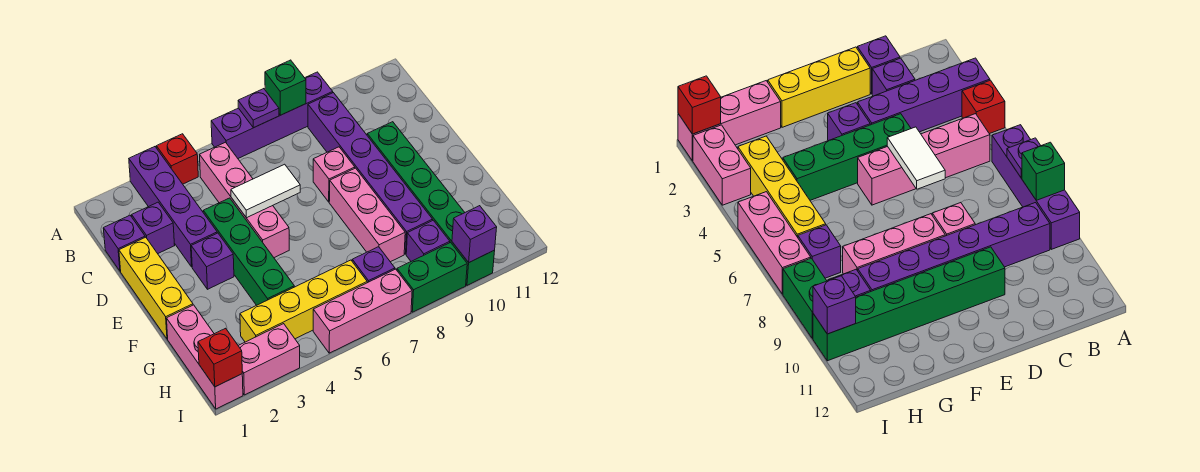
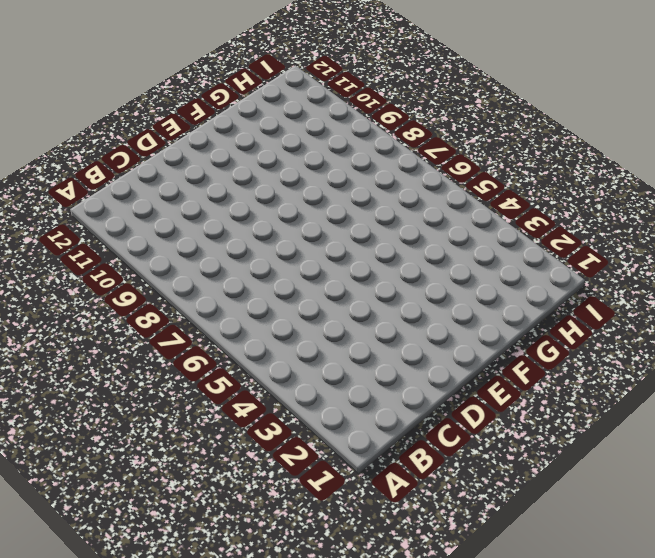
none -> purple brick A3:D3 level 1
none -> red brick A4 level 1
none -> purple brick A6:A9 level 1

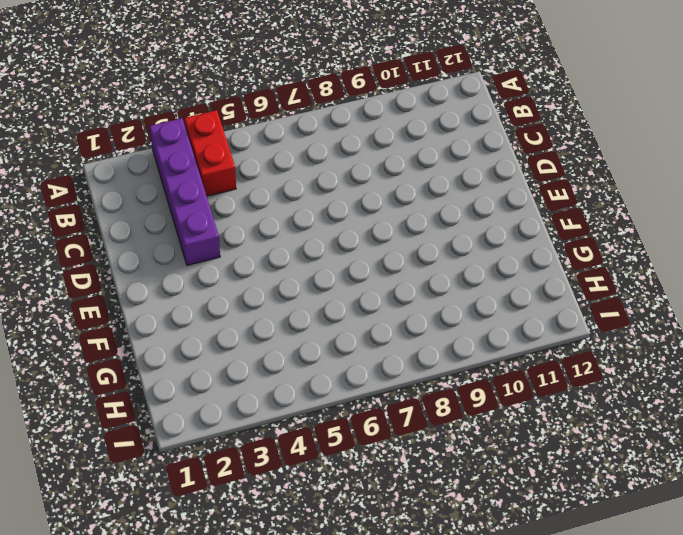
red brick A4:B4 level 1 -> red brick A4 level 1
none -> purple brick A6:A9 level 1
none -> pink brick B5:E5 level 1
none -> purple brick B9:G9 level 1

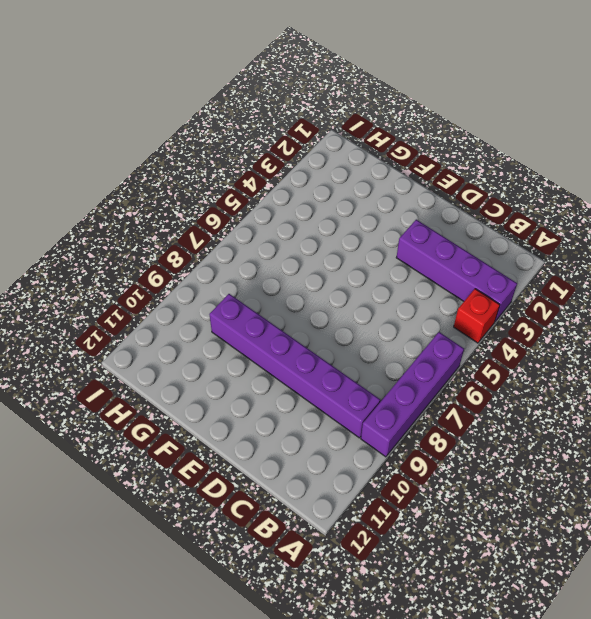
none -> pink brick B5:E5 level 1
none -> purple brick C1 level 1
none -> purple brick C2 level 1

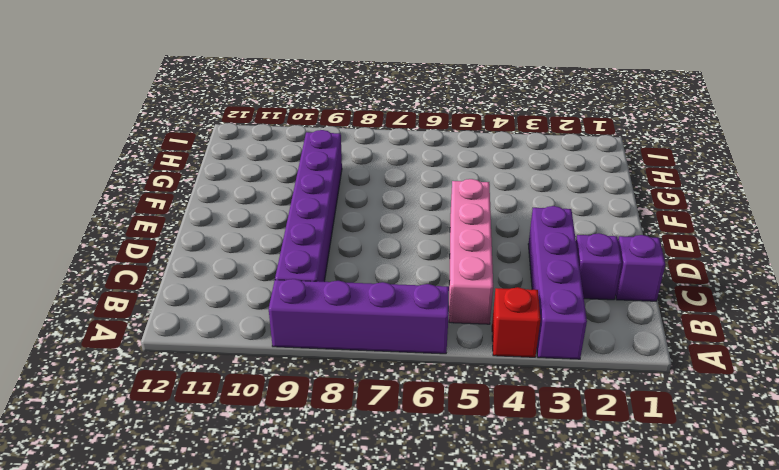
none -> yellow brick D1:F1 level 1
none -> green brick D4:G4 level 1
none -> pink brick D8 level 1

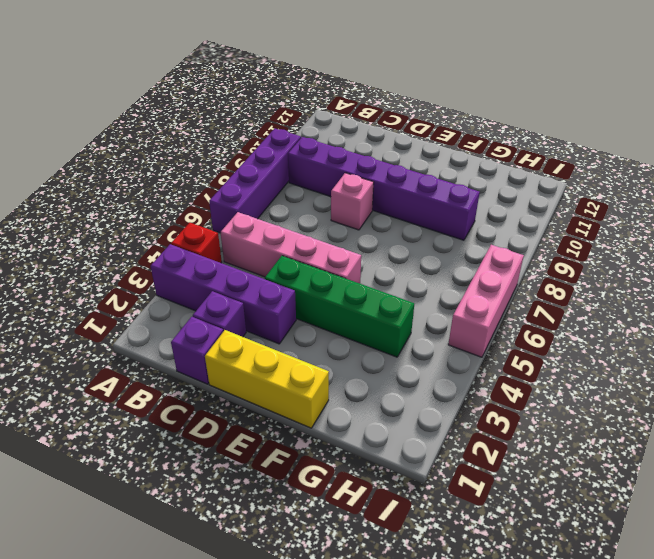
none -> green brick D10:I10 level 1
none -> purple brick E3 level 1
none -> pink brick E8:G8 level 1

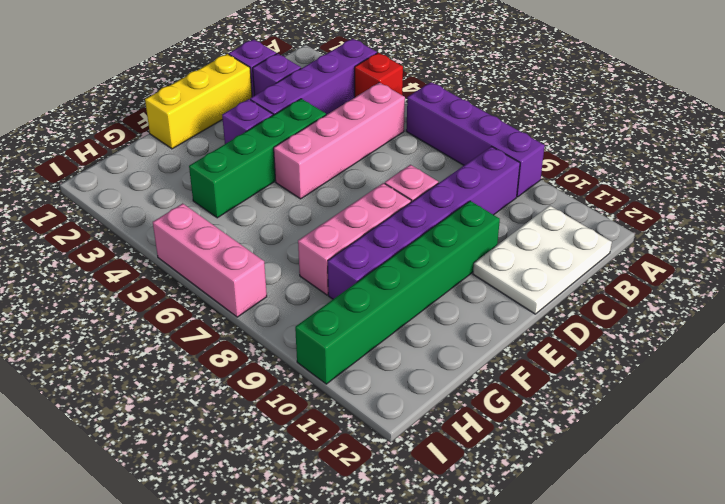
white plate B11:D12 level 1 -> none
none -> pink brick G1:I1 level 1
none -> yellow brick H3:H6 level 1
none -> purple brick H7 level 1

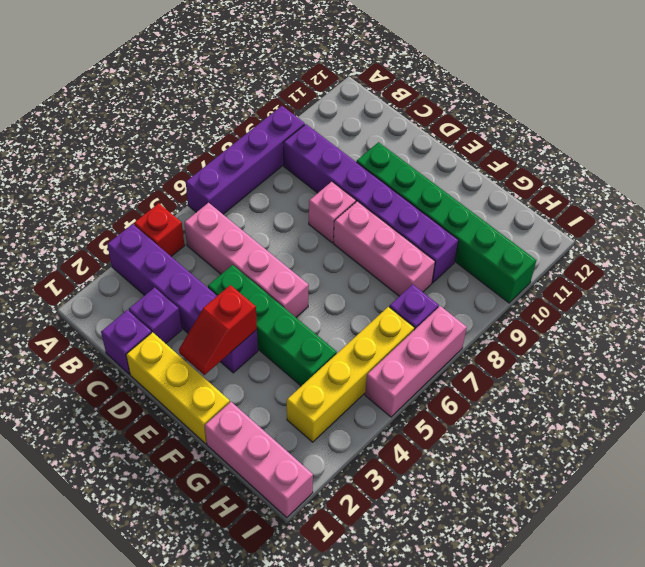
red slope E2:E3 level 2 top 3 -> none
none -> purple brick H9 level 1
none -> pink brick I2:I3 level 1
none -> green brick I8:I9 level 1

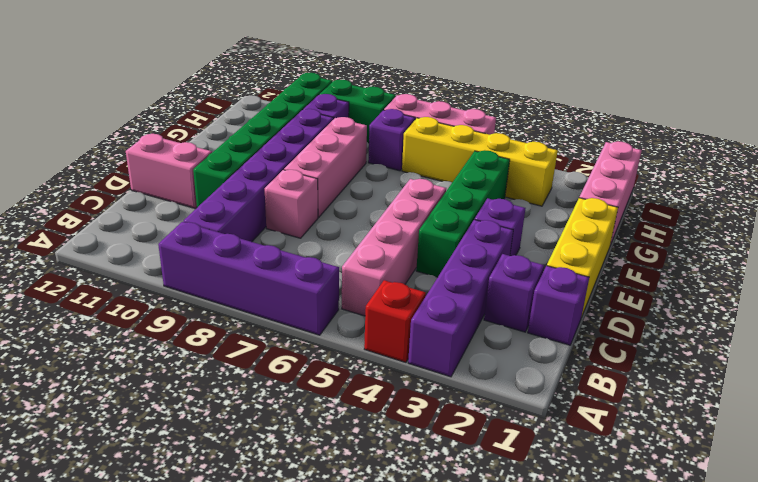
pink brick D11:D12 level 1 -> pink brick I2:I3 level 1
none -> purple plate A7 level 2
none -> green brick A8 level 2
none -> white tile D5:D6 level 2

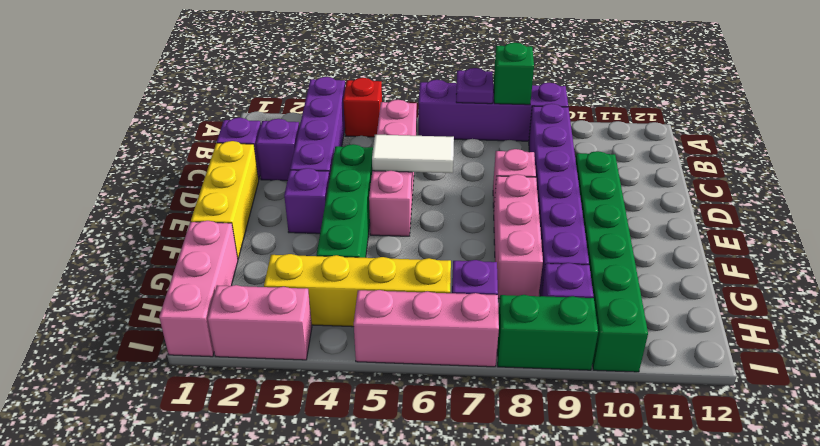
none -> red brick I1 level 2
none -> purple brick I10 level 2

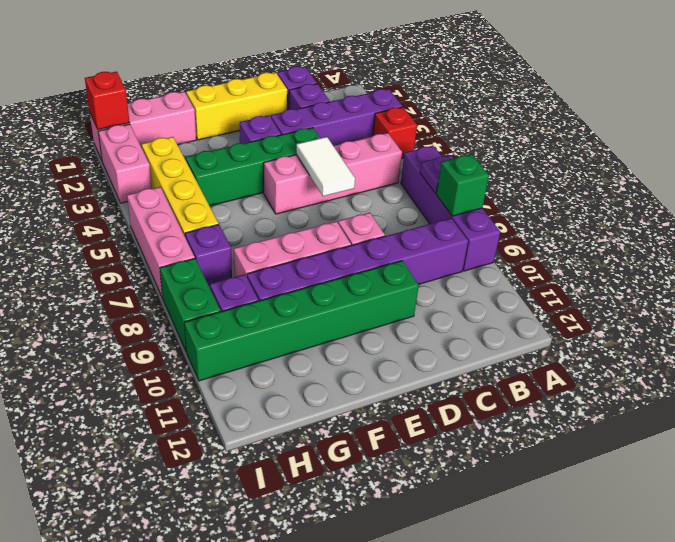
none -> purple brick I10 level 2

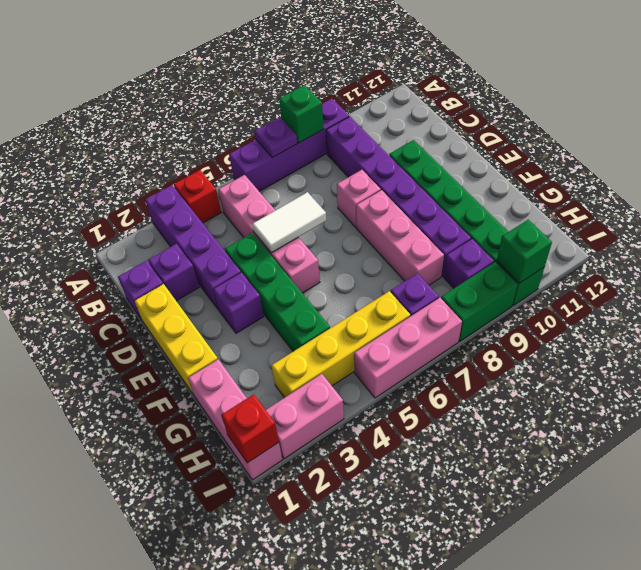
green brick I10 level 2 -> purple brick I10 level 2

